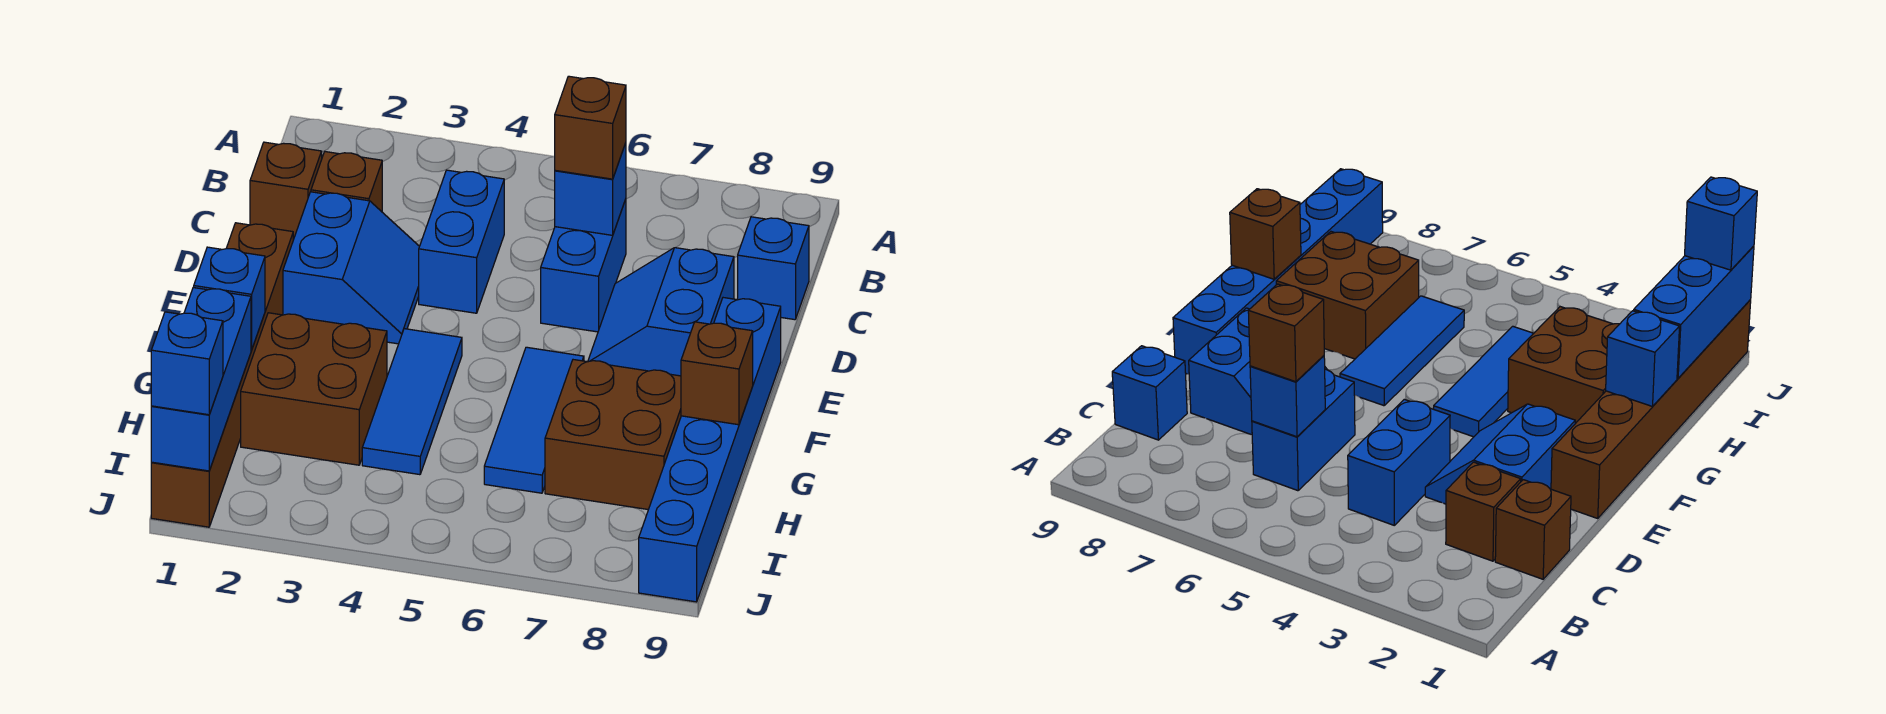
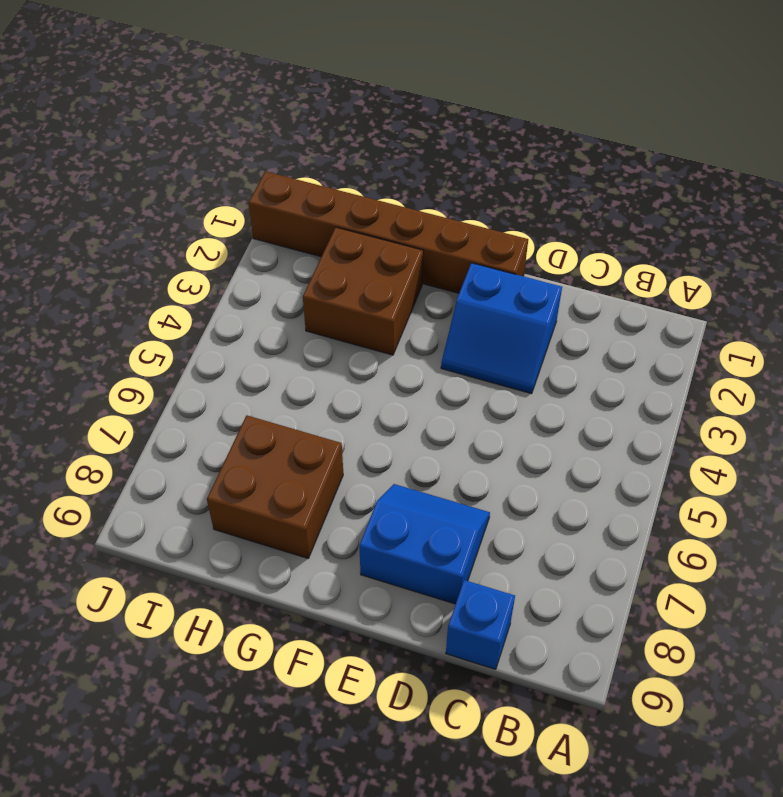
none -> brown brick C1 level 1
none -> brown brick C2 level 1
none -> blue brick C4:D4 level 1

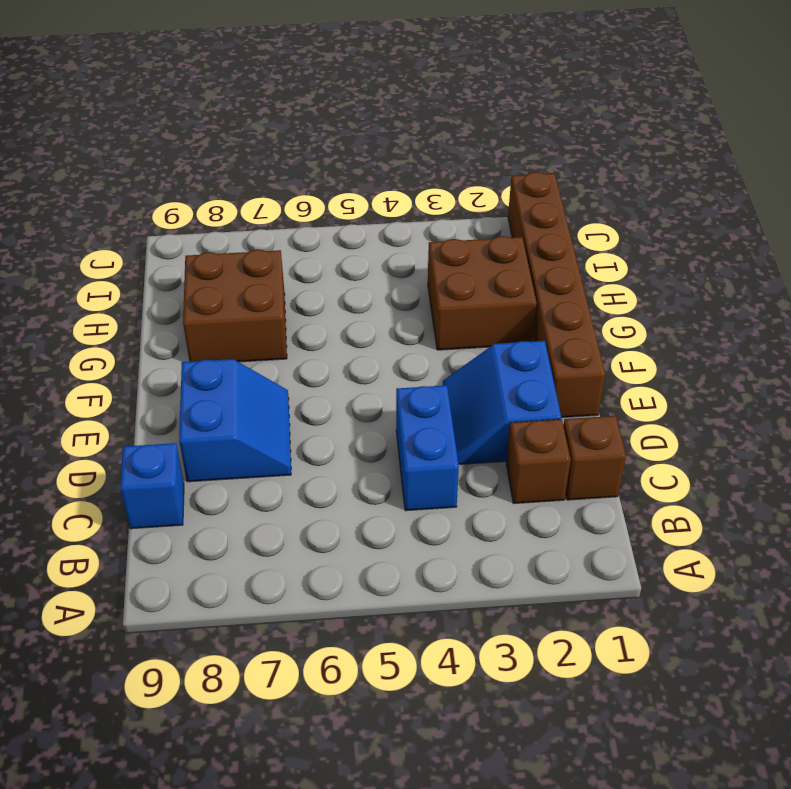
none -> blue brick C6:D6 level 1
none -> blue brick E9:J9 level 1
none -> blue tile F4:H4 level 1

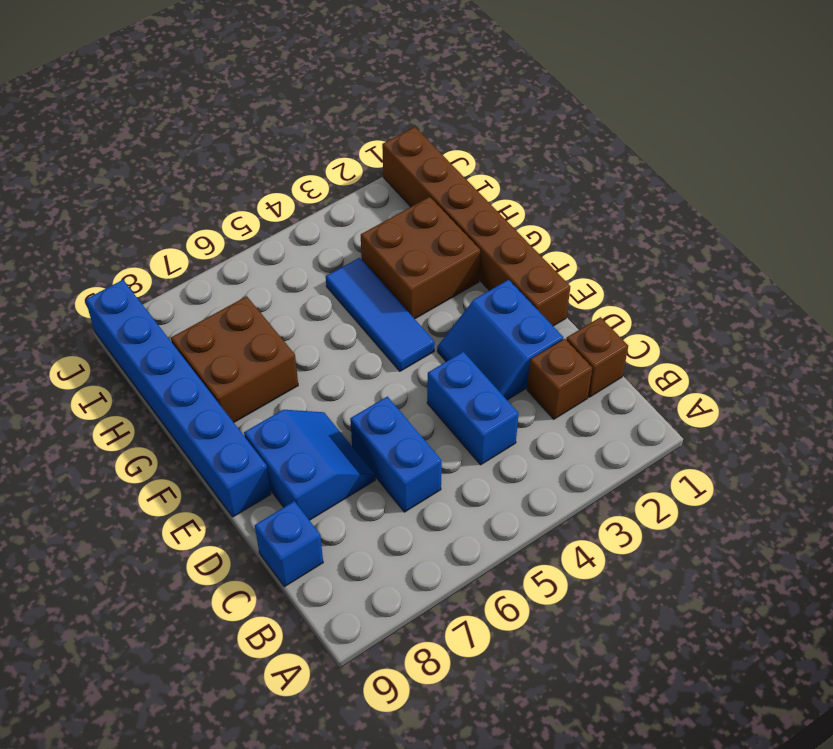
none -> blue tile F6:H6 level 1
none -> blue brick C6 level 2
none -> blue brick G1 level 2

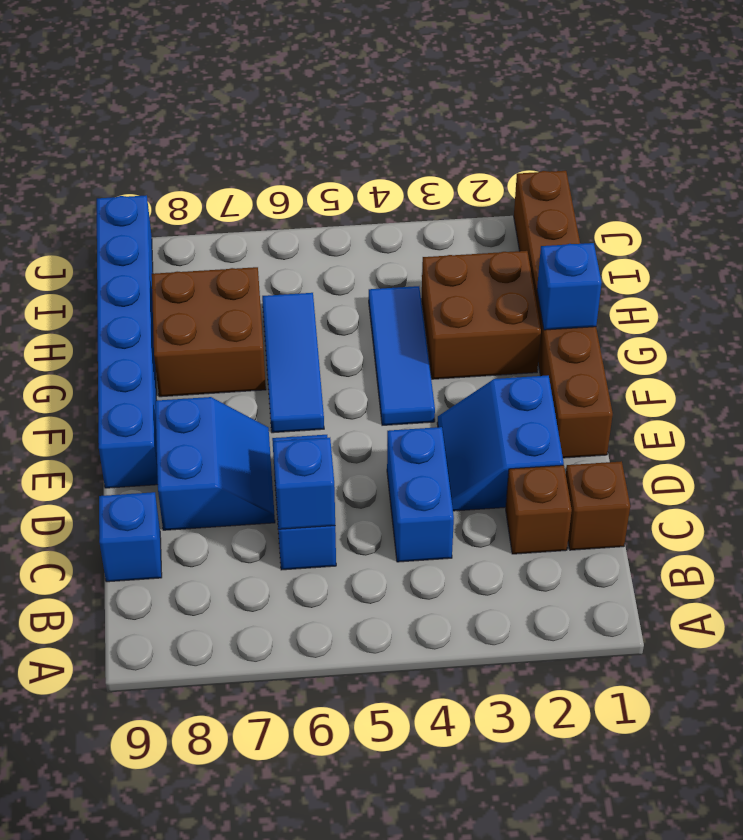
none -> brown brick G9 level 2
none -> blue brick H1:J1 level 2
none -> brown brick C6 level 3

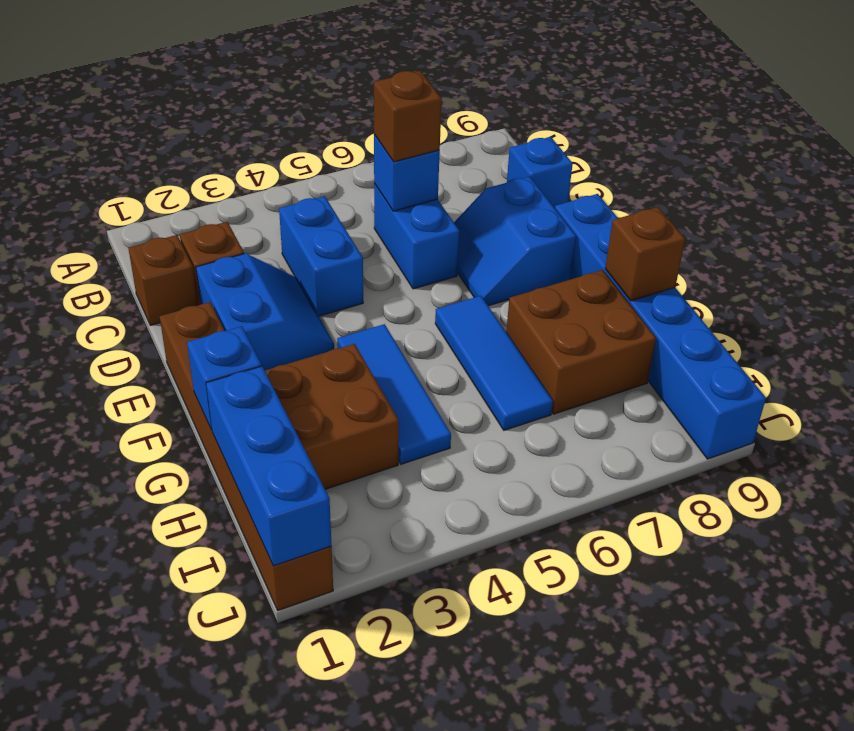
none -> blue brick J1 level 3

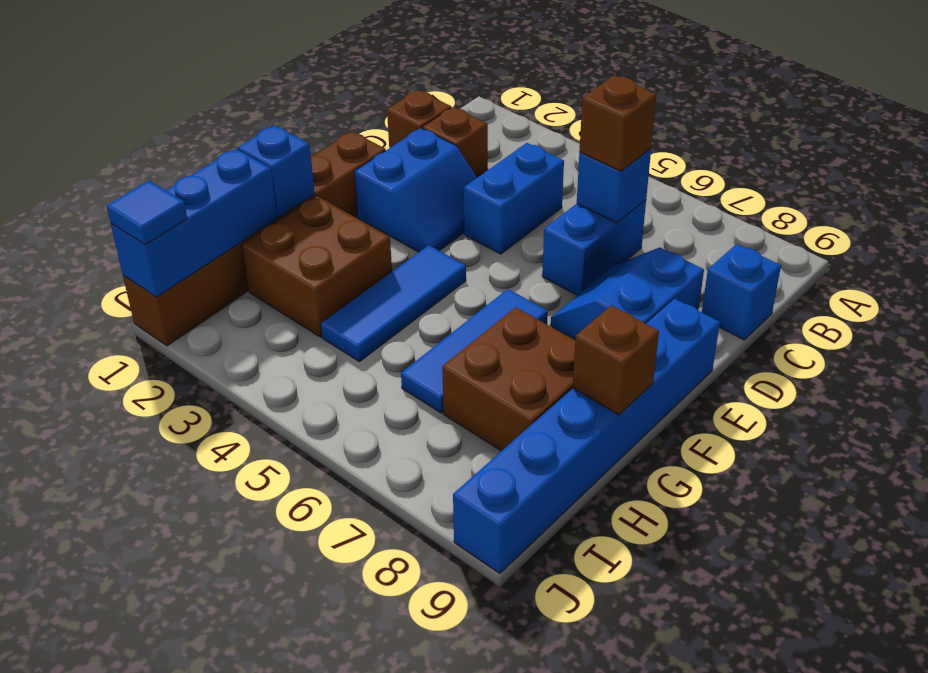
blue tile J1 level 3 -> blue brick J1 level 3

